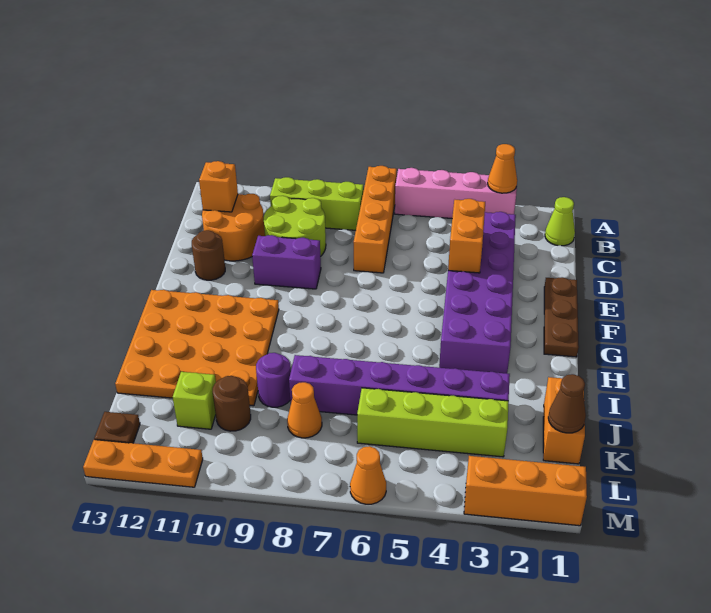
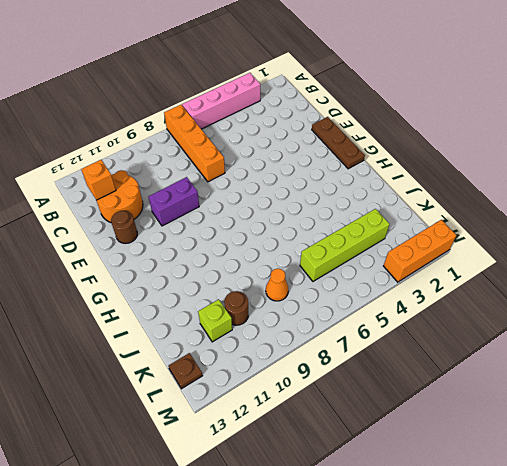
none -> lime cone B1 level 1
none -> lime brick B8:B10 level 1
none -> purple brick C3:H4 level 1

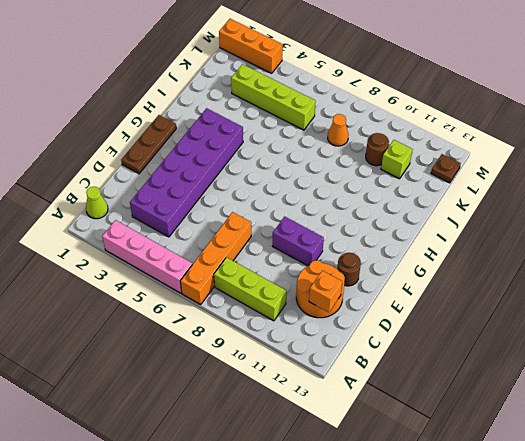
none -> lime round brick C9:D10 level 1
none -> orange plate G10:J13 level 1
none -> orange brick J1:K1 level 1

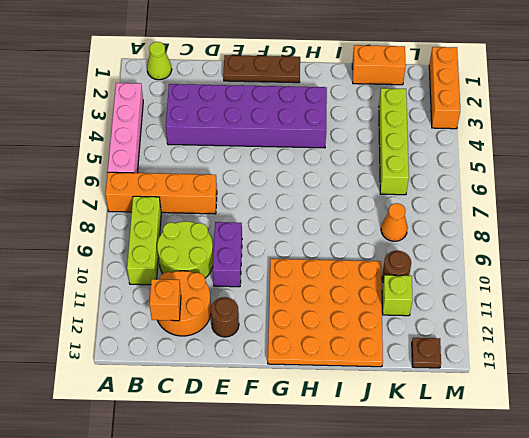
none -> purple brick J3:J8 level 1
none -> purple round brick J9 level 1
none -> orange cone M6 level 1

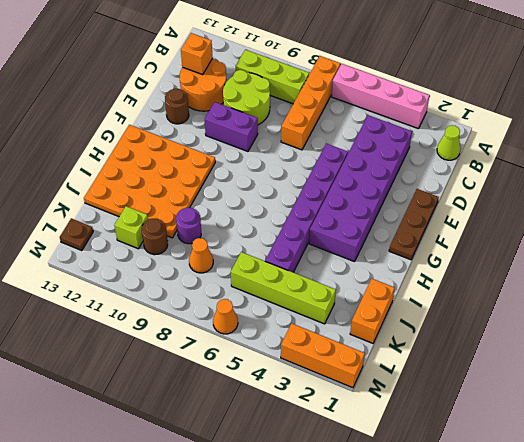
purple brick E5:J5 level 1 -> purple brick J3:J8 level 1
none -> orange plate M11:M13 level 1
none -> orange cone A3 level 2
none -> orange brick D4:E4 level 2

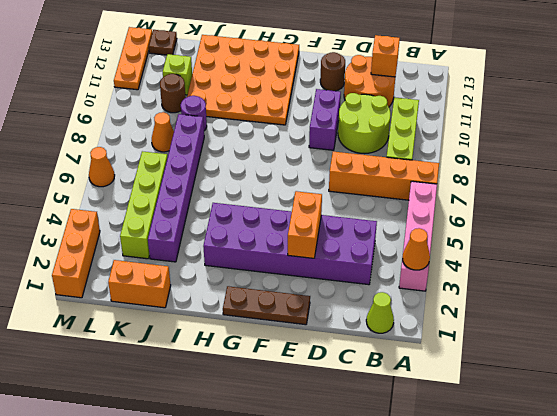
orange brick E3:E4 level 2 -> orange brick D4:E4 level 2
none -> brown cone K1 level 2

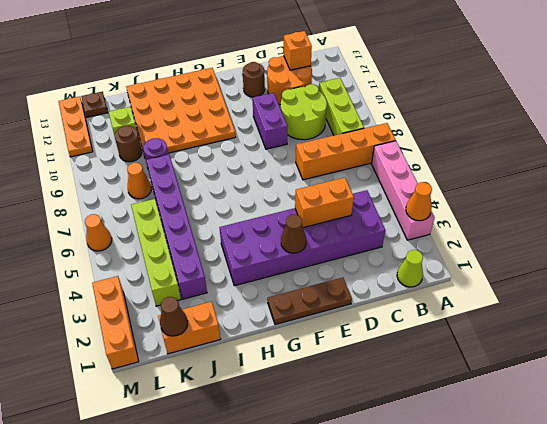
brown cone F3 level 2 -> none

